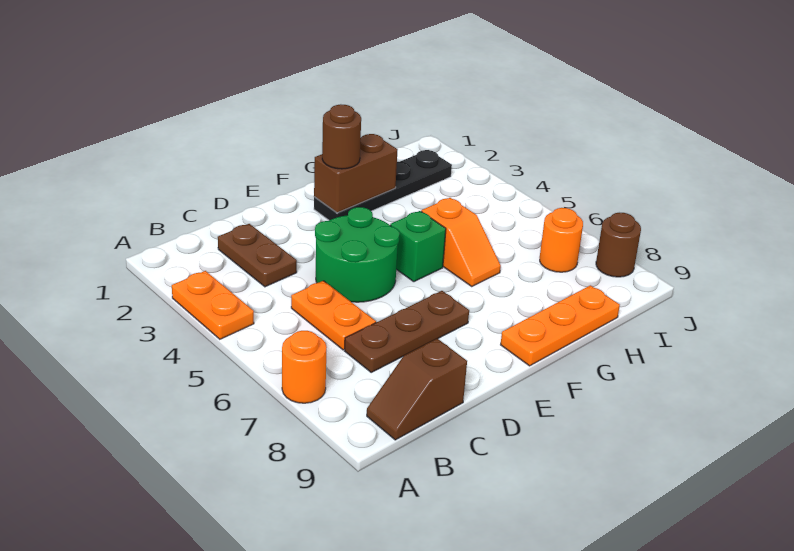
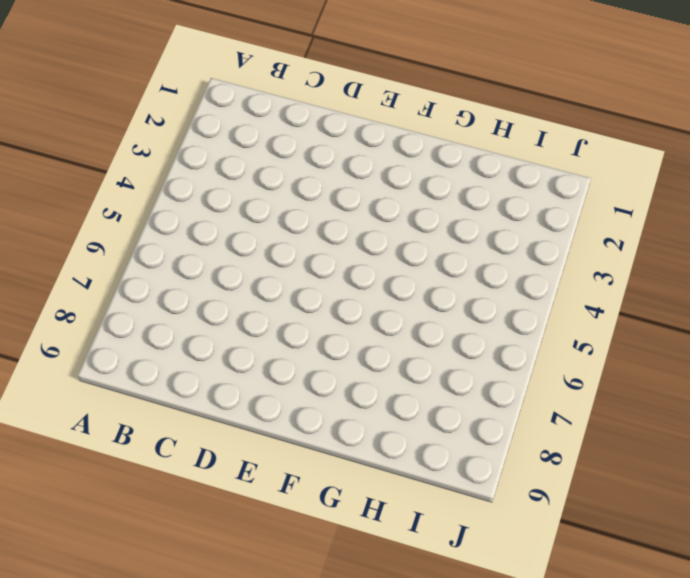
none -> orange plate A3:A4 level 1
none -> orange round brick A7 level 1
none -> brown slope B9:C9 level 1 top C

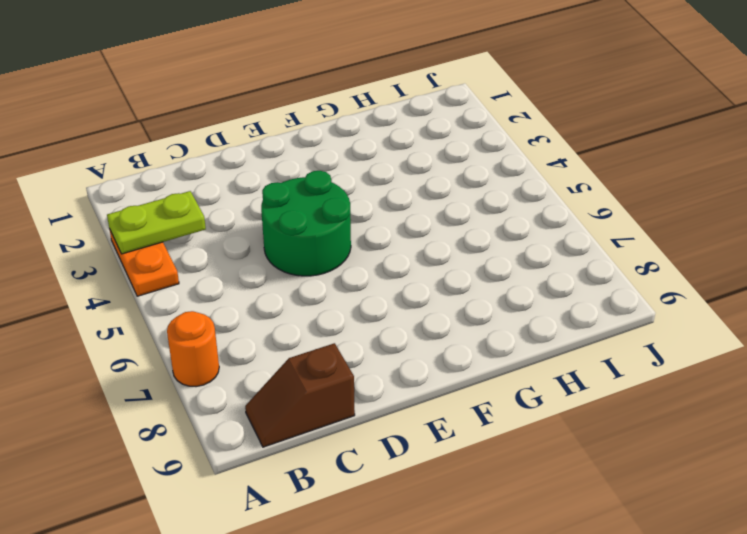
lime plate A3:B3 level 2 -> none
none -> brown plate C2:C3 level 1
none -> orange plate C5:C6 level 1
none -> brown plate C7:E7 level 1

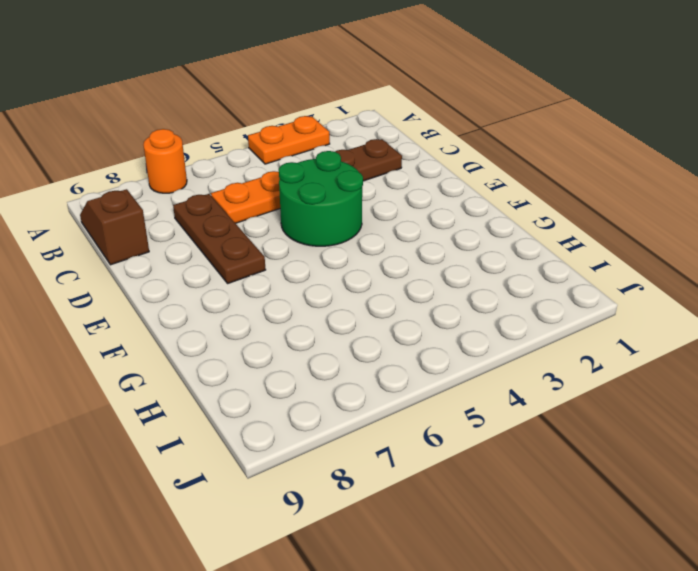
none -> black plate F2:I2 level 1
none -> green brick F5 level 1
none -> orange plate F9:H9 level 1

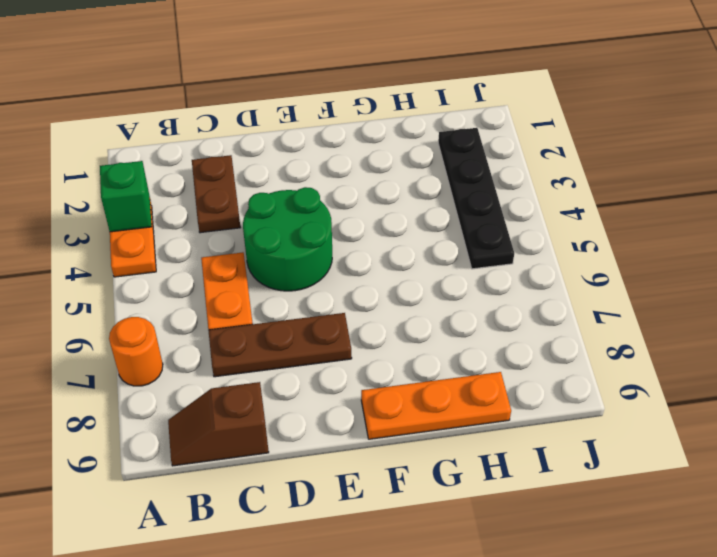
green brick A3 level 2 -> green brick F5 level 1
black plate I2:I5 level 1 -> black plate F2:I2 level 1
none -> orange slope G5:G6 level 1 top 5
none -> orange round brick I7 level 1
none -> brown round brick J8 level 1

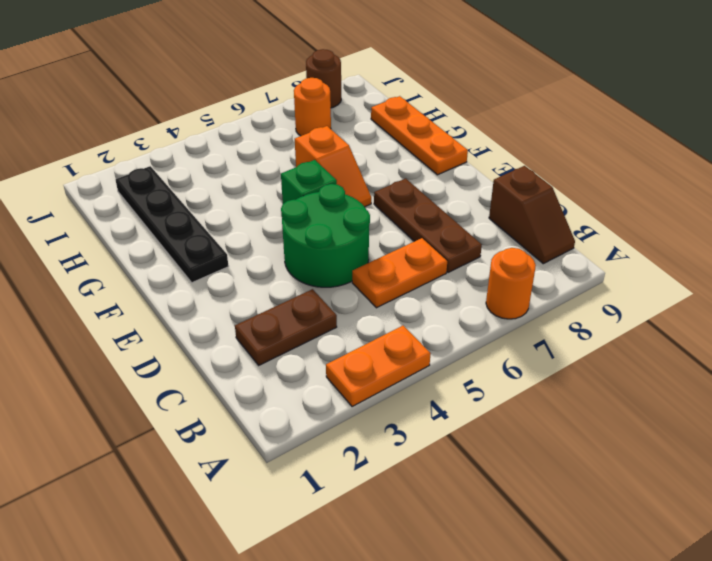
orange slope F6:G6 level 1 top G -> orange slope G5:G6 level 1 top 5
none -> brown brick F2:G2 level 2
none -> brown round brick F2 level 3

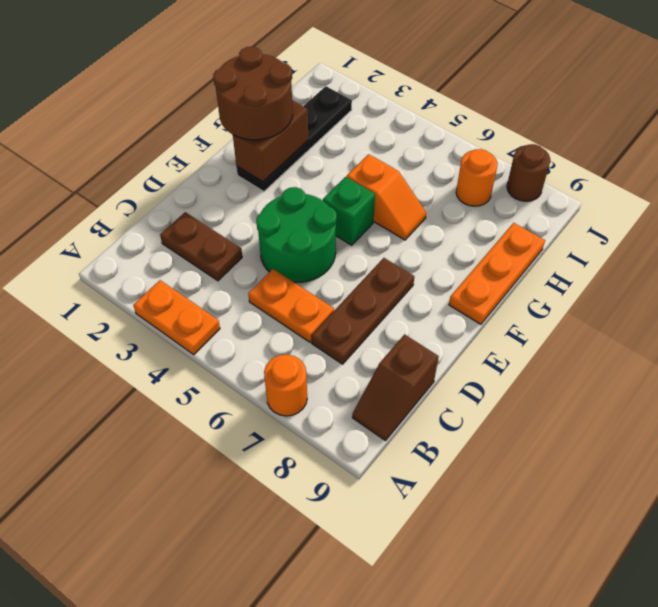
brown round brick F1:G2 level 3 -> brown round brick F2 level 3

